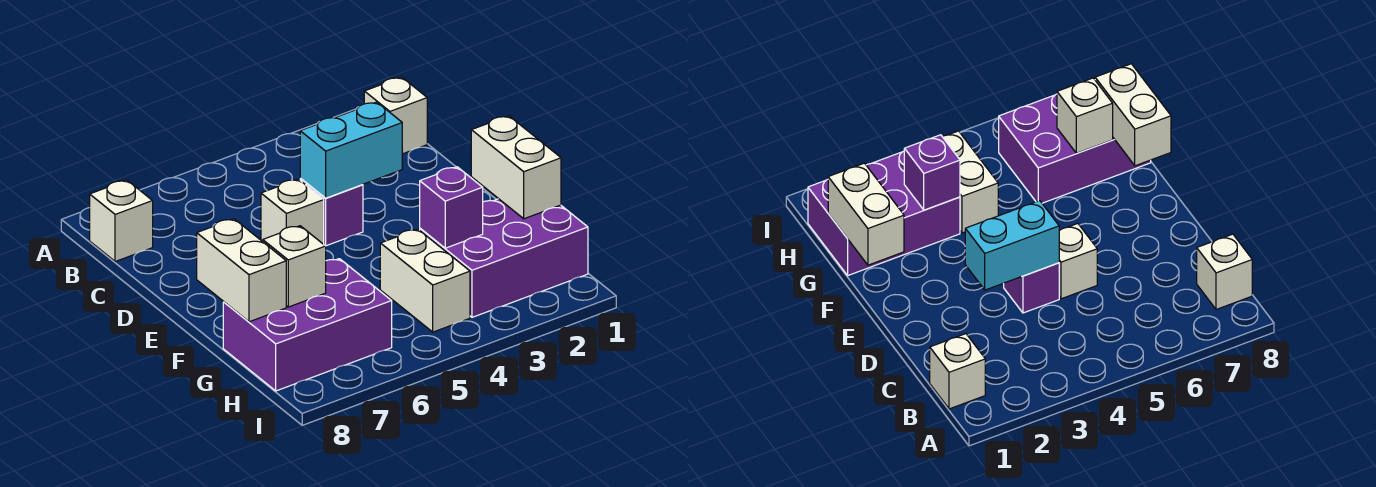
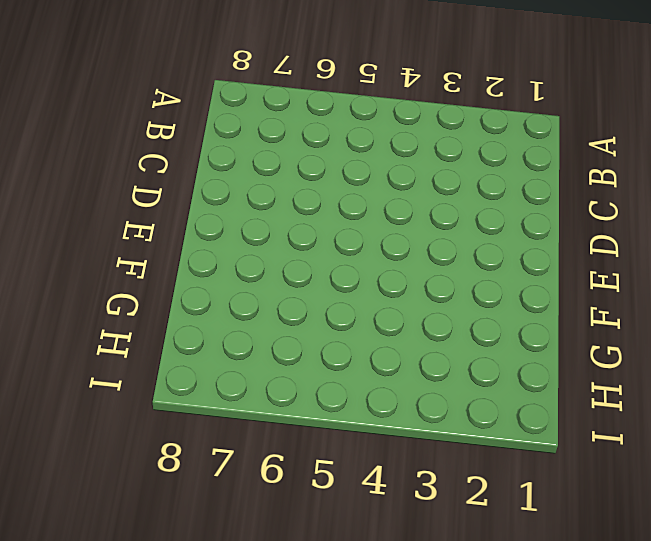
none -> white brick B1 level 1
none -> white brick B8 level 1
none -> purple brick D4 level 1

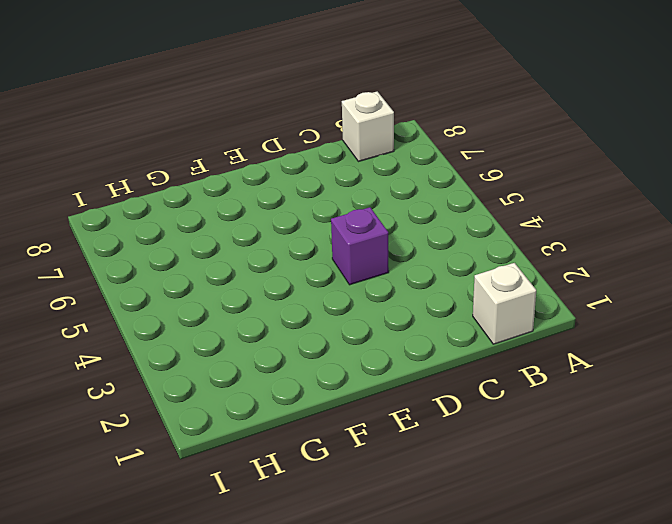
none -> white brick D5 level 1
none -> purple brick G1:H3 level 1
none -> white brick G4:H4 level 1

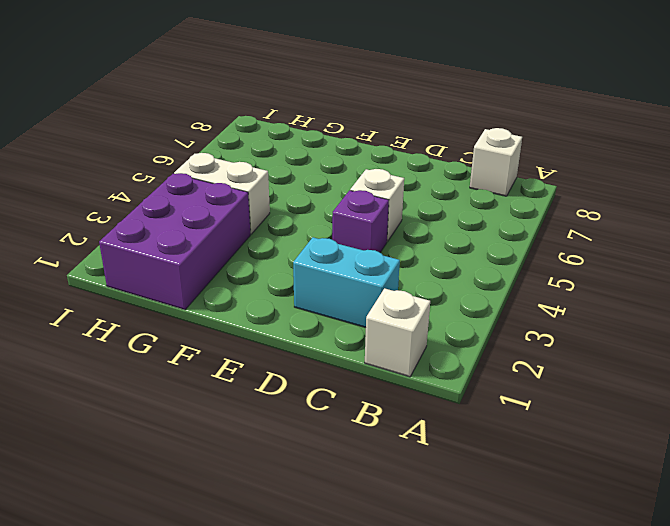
cyan brick C2:D2 level 1 -> cyan brick D3:D4 level 2
none -> purple brick G6:H8 level 1
none -> white brick F1:G1 level 2
none -> white brick F8:G8 level 2

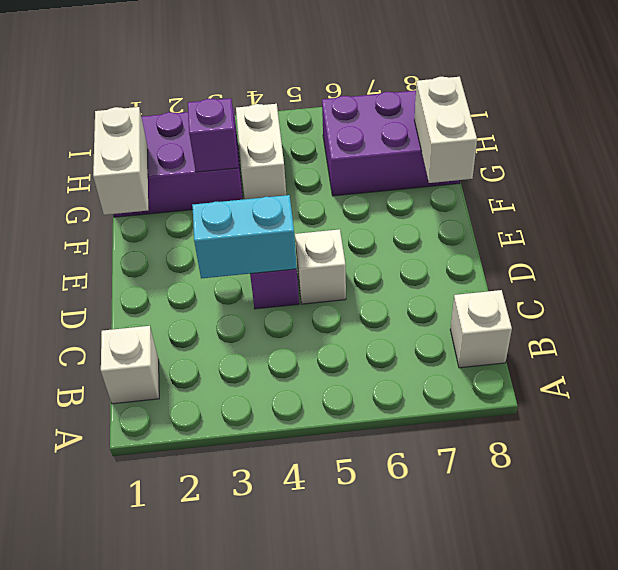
none -> white brick G7 level 2

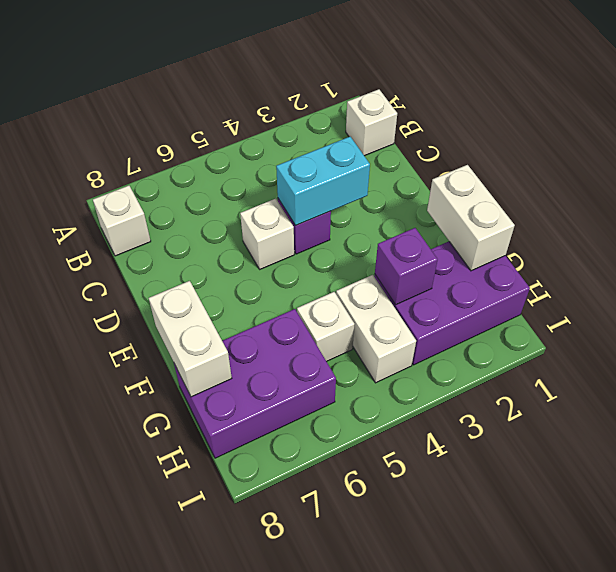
white brick G5 level 1 -> white brick G7 level 2

